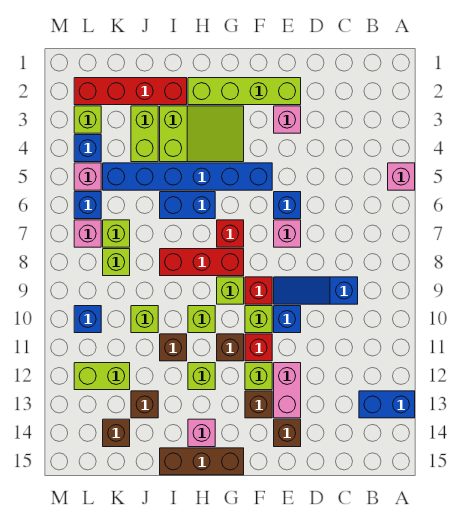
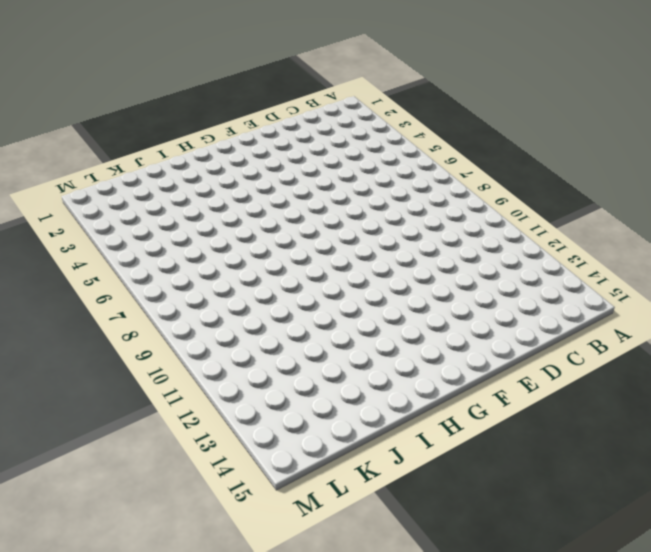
none -> pink brick A5 level 1
none -> blue brick A13:B13 level 1
none -> blue slope C9:E9 level 1 top C
none -> lime brick E2:H2 level 1

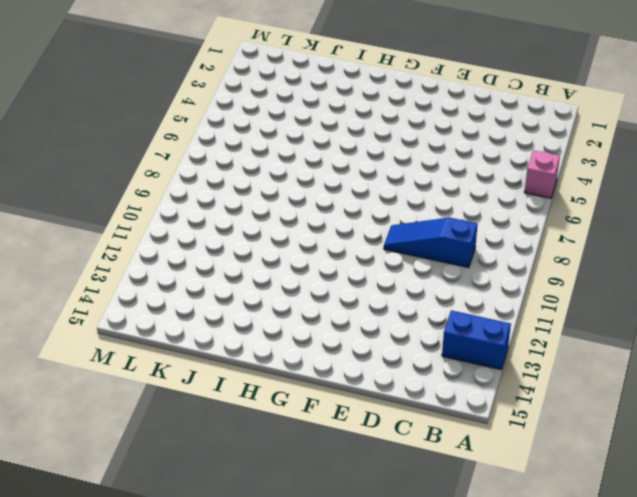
none -> lime brick E2:H2 level 1
none -> pink brick E3 level 1
none -> blue brick E6 level 1
none -> pink brick E7 level 1

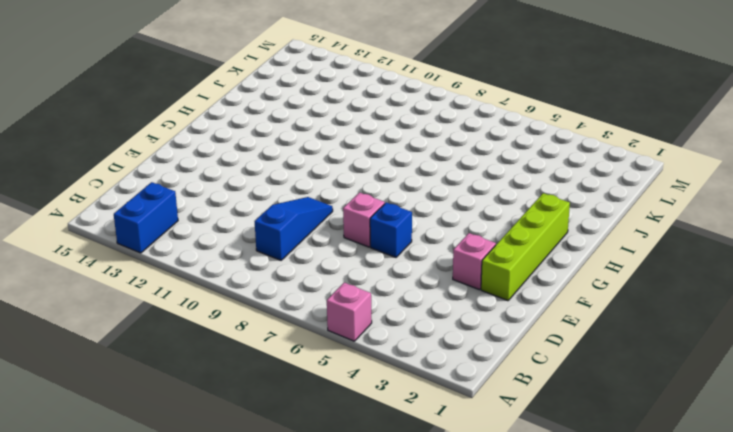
none -> blue brick E10 level 1
none -> pink brick E12:E13 level 1
none -> brown brick E14 level 1
none -> blue brick F5:K5 level 1

